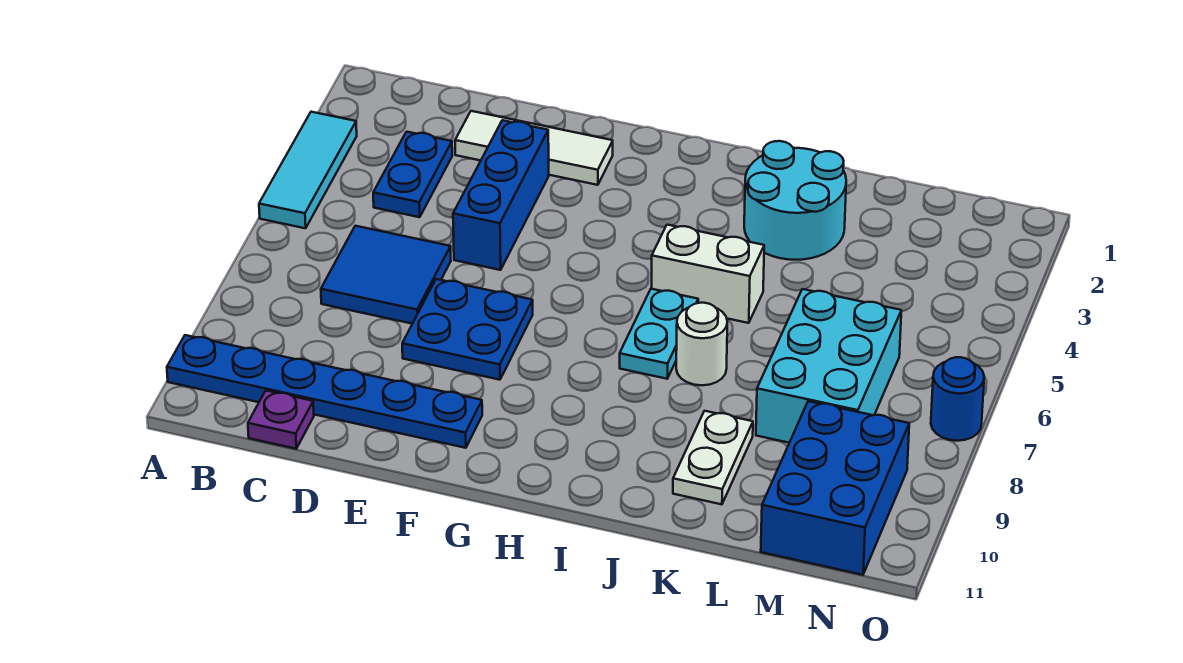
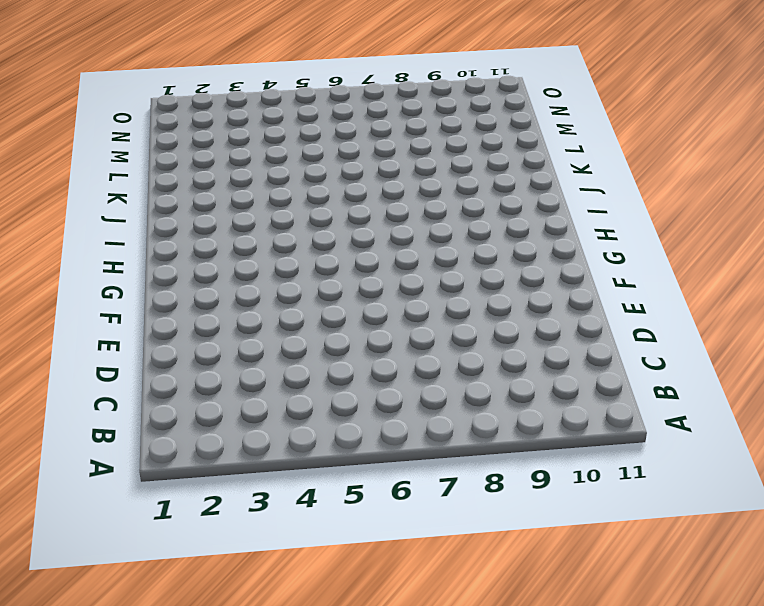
none -> cyan tile A3:A5 level 1
none -> blue plate A10:F10 level 1
none -> blue plate C3:C4 level 1

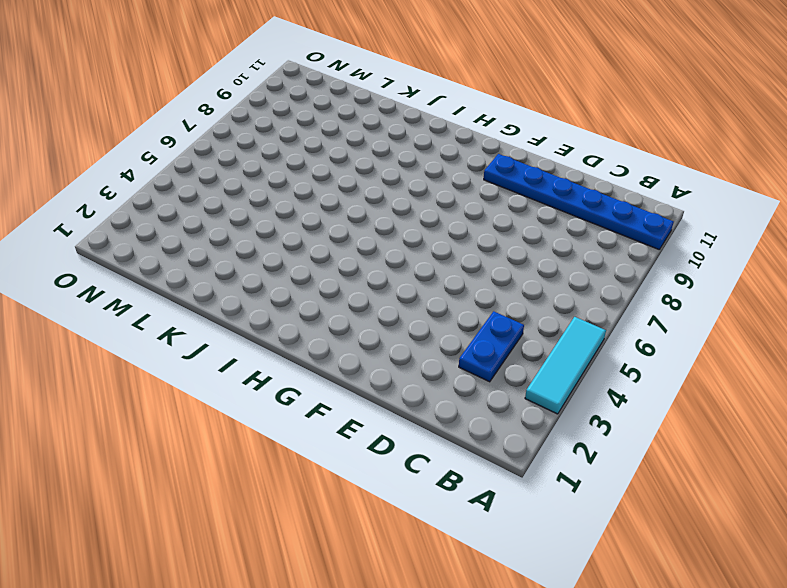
none -> blue tile C6:D7 level 1
none -> purple plate C11 level 1
none -> white tile D2:F2 level 1

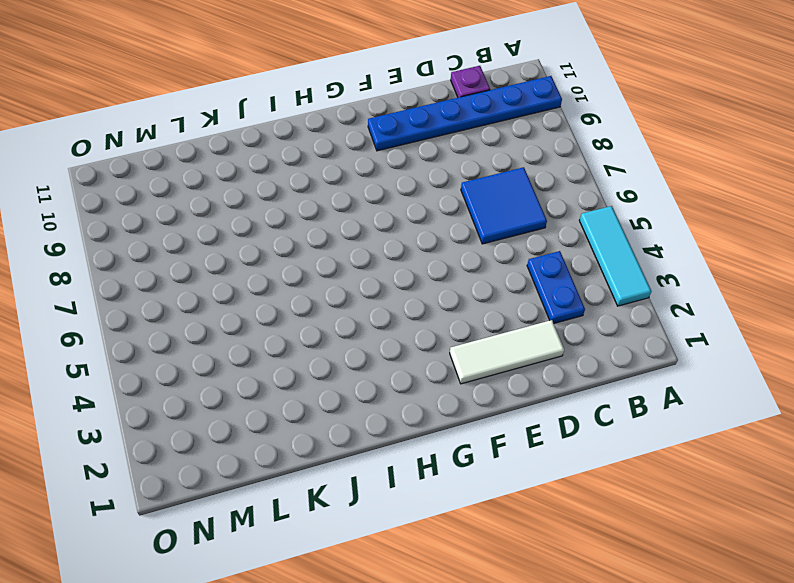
none -> blue brick E3:E5 level 1
none -> blue plate E7:F8 level 1
none -> white brick I5:J5 level 1

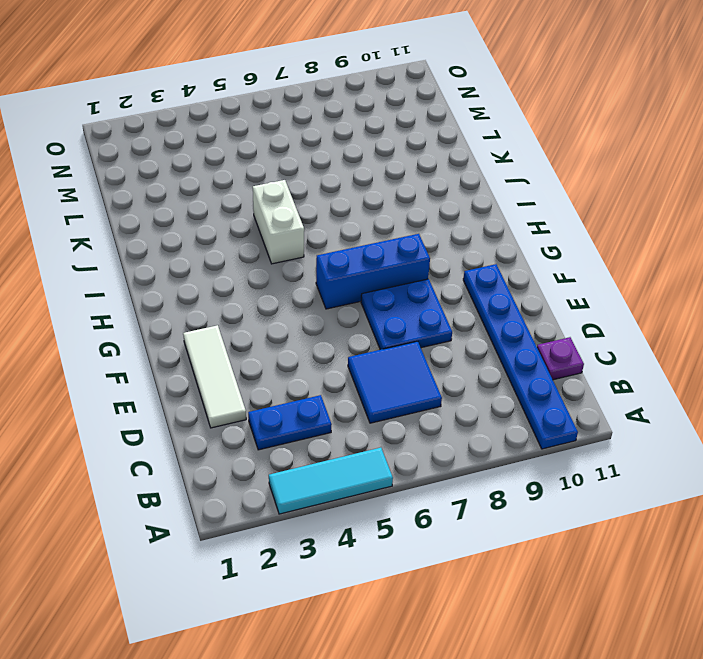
blue brick G6:G8 level 1 -> blue brick E3:E5 level 1
none -> cyan plate I6:I7 level 1
none -> cyan round brick J2:K3 level 1
none -> white round brick J7 level 1

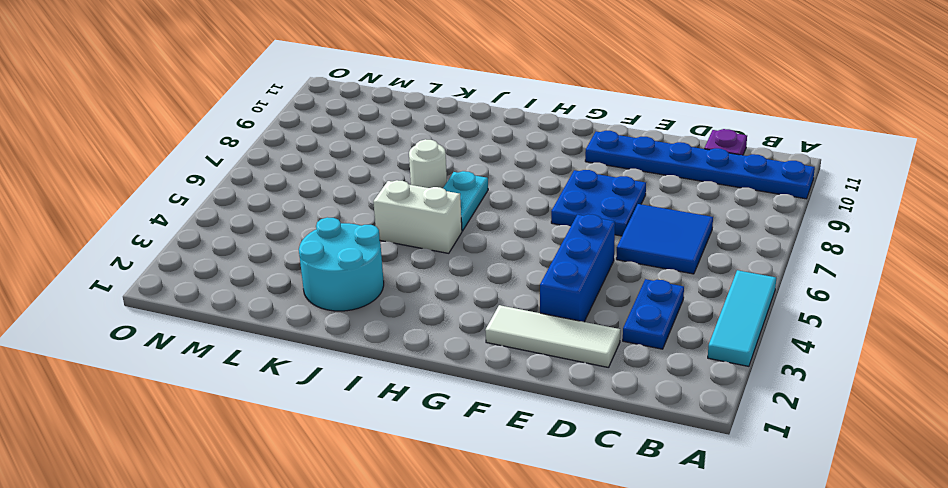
none -> white plate K9:K10 level 1
none -> cyan brick L6:M8 level 1
none -> blue brick M9:N11 level 1

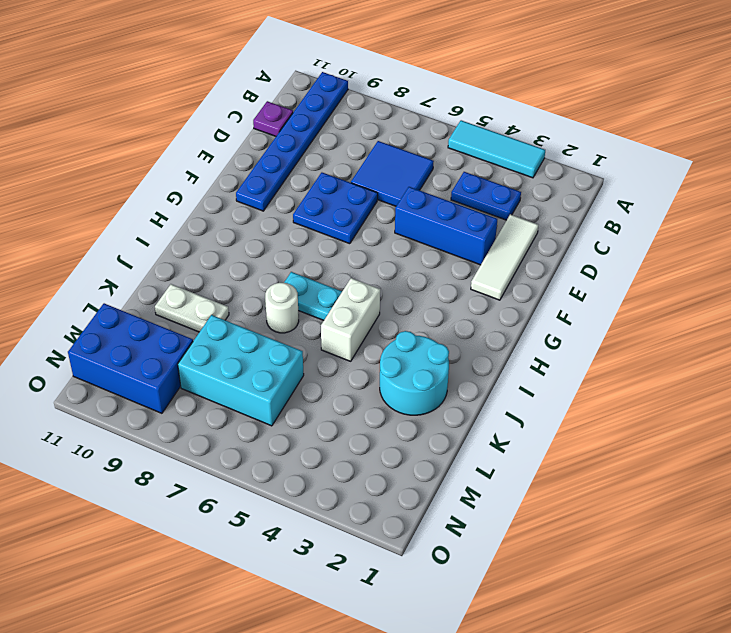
none -> blue round brick O7 level 1

